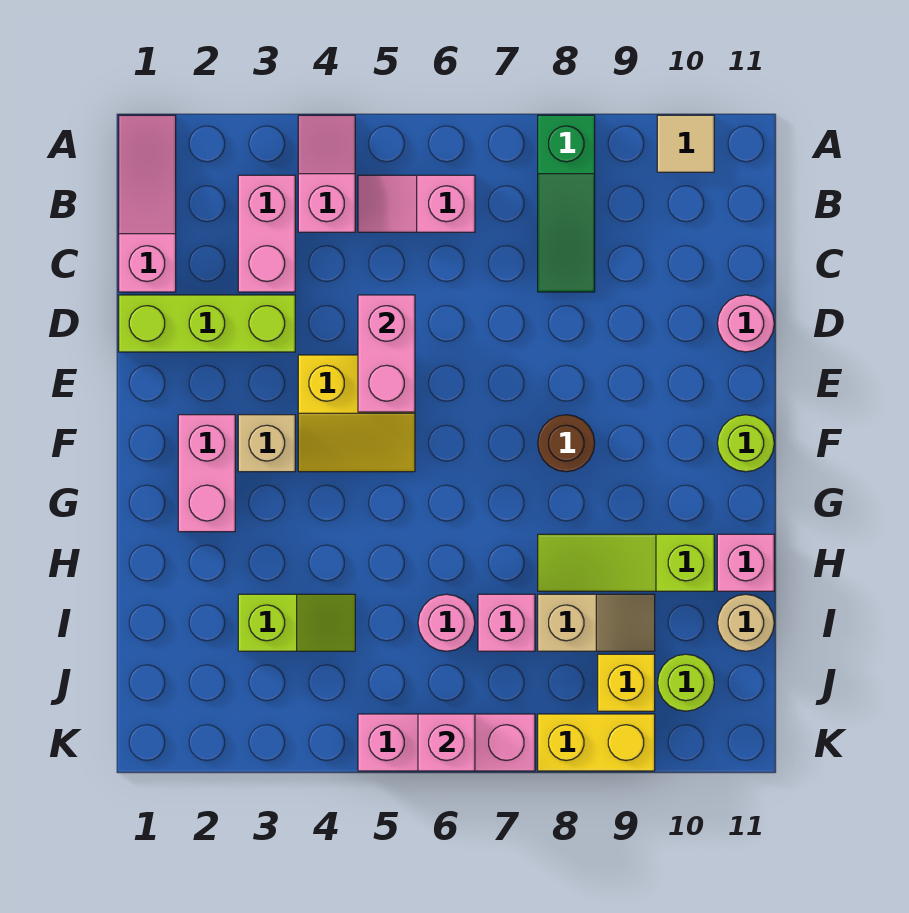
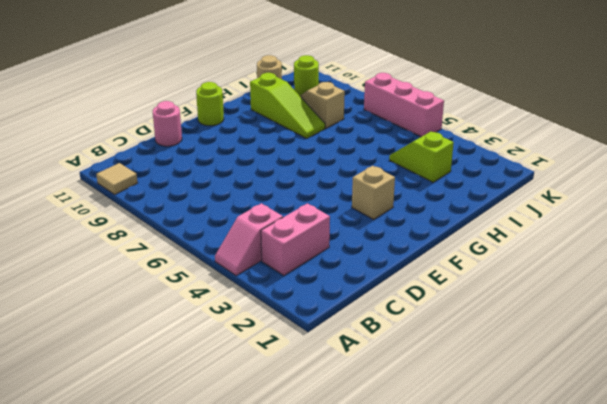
none -> pink slope A1:C1 level 1 top C
none -> green slope A8:C8 level 1 top A
none -> pink slope B5:B6 level 1 top 6

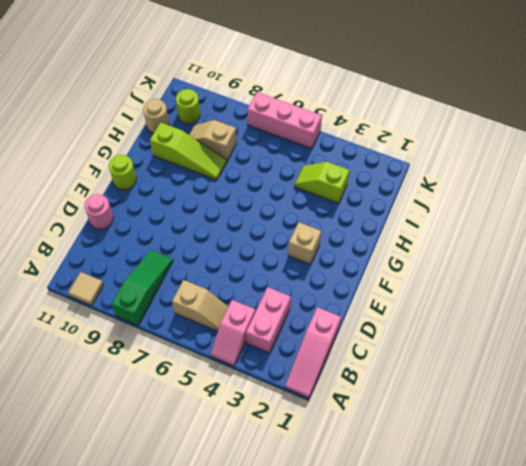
tan slope B5:B6 level 1 top 6 -> pink slope B5:B6 level 1 top 6
none -> lime brick D1:D3 level 1
none -> yellow slope E4:F5 level 1 top E
none -> pink brick F2:G2 level 1

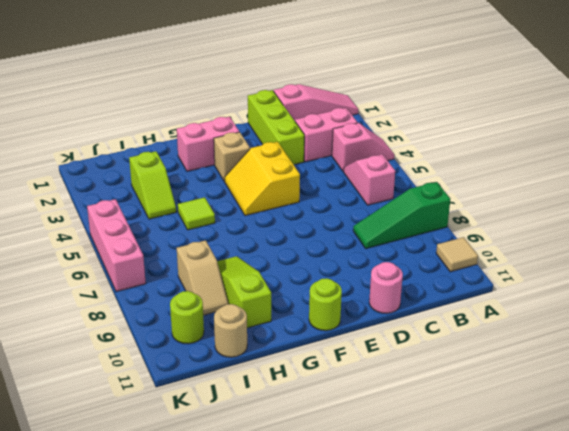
lime tile H5 level 1 -> none
none -> brown round brick F8 level 1
none -> pink brick H11 level 1
none -> pink round brick I6 level 1

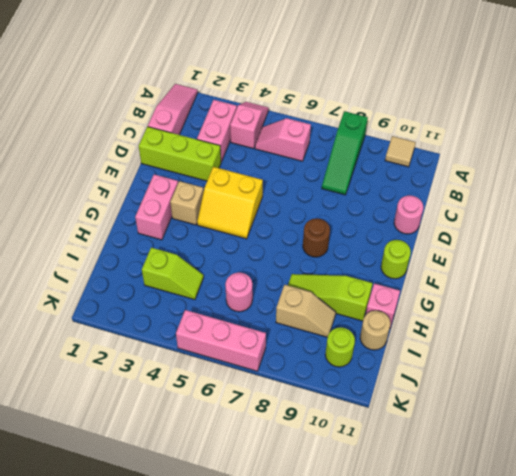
none -> pink brick I7 level 1
none -> yellow brick J9 level 1
none -> yellow brick K8:K9 level 1

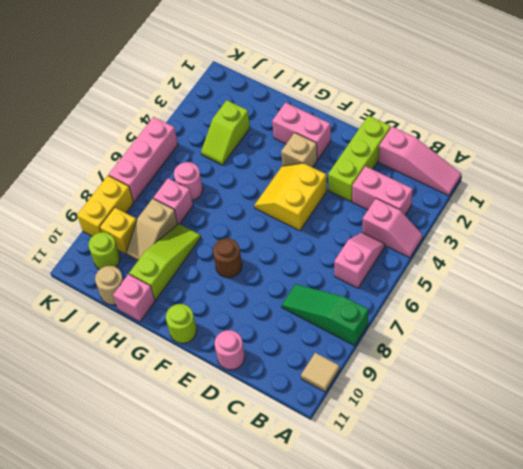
none -> pink brick D5:E5 level 2
none -> pink brick K6 level 2

